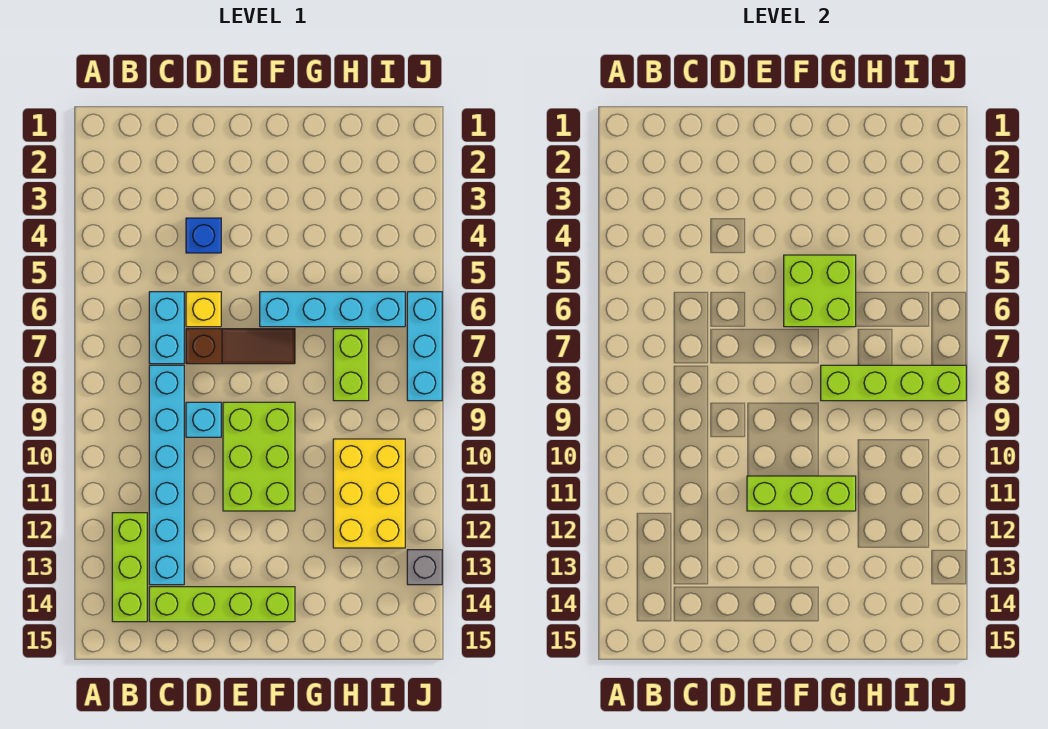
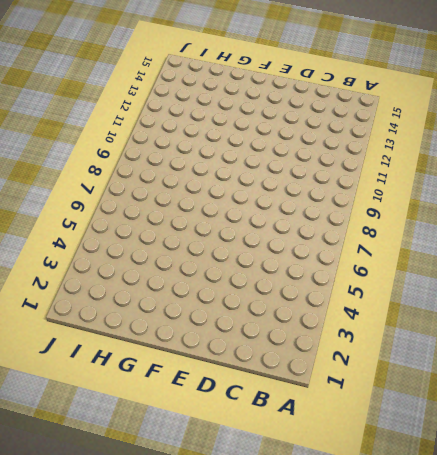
none -> lime brick B12:B14 level 1
none -> cyan brick C6:C7 level 1
none -> cyan brick C8:C13 level 1

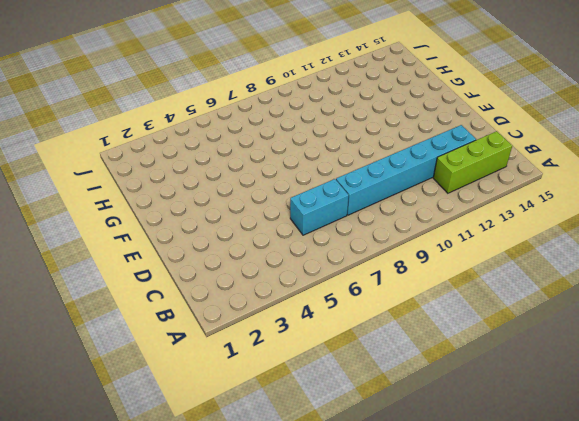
none -> lime brick C14:F14 level 1
none -> blue brick D4 level 1
none -> yellow brick D6 level 1

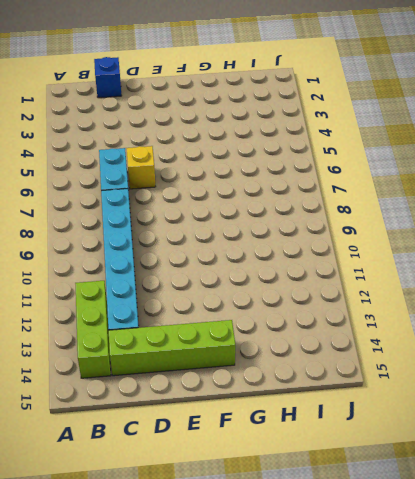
blue brick C1 level 1 -> blue brick D4 level 1
none -> brown slope D7:F7 level 1 top D
none -> cyan brick D9 level 1
none -> lime brick E9:F11 level 1

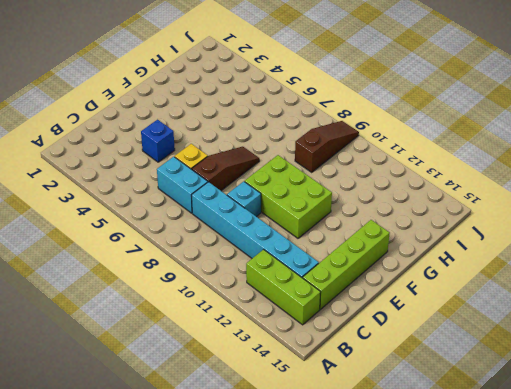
brown slope H9:J9 level 1 top H -> none
none -> cyan brick F6:I6 level 1
none -> lime brick H7:H8 level 1
none -> yellow brick H10:I12 level 1

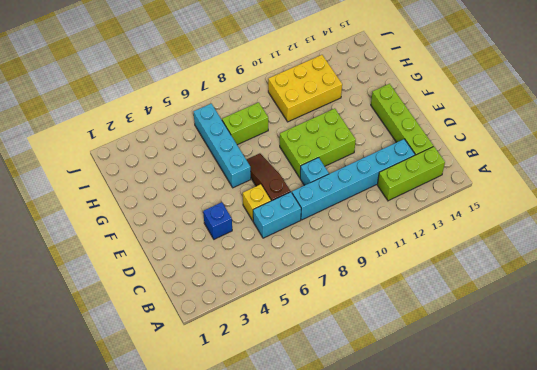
none -> cyan brick J6:J8 level 1
none -> grey brick J13 level 1
none -> lime brick E11:G11 level 2

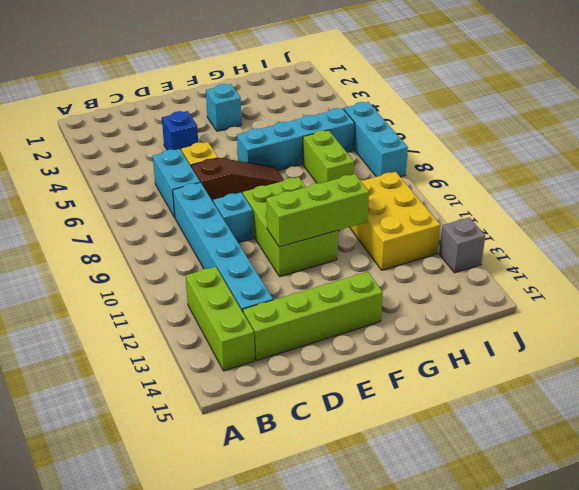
cyan brick F3 level 1 -> none
none -> lime brick F5:G6 level 2
none -> lime brick G8:J8 level 2

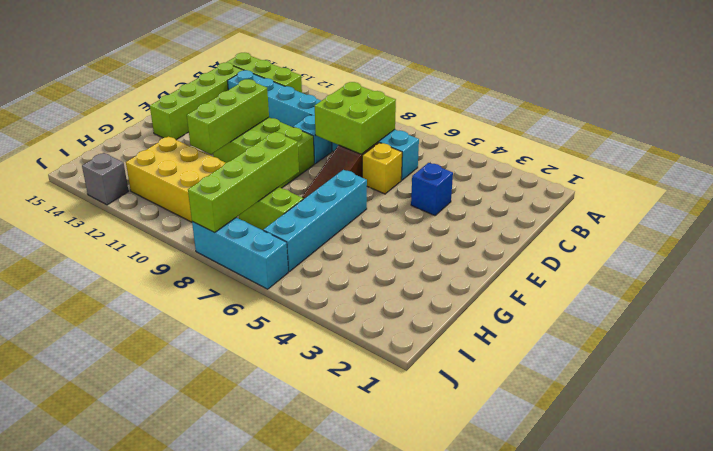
lime brick C7:D8 level 2 -> lime brick F5:G6 level 2

